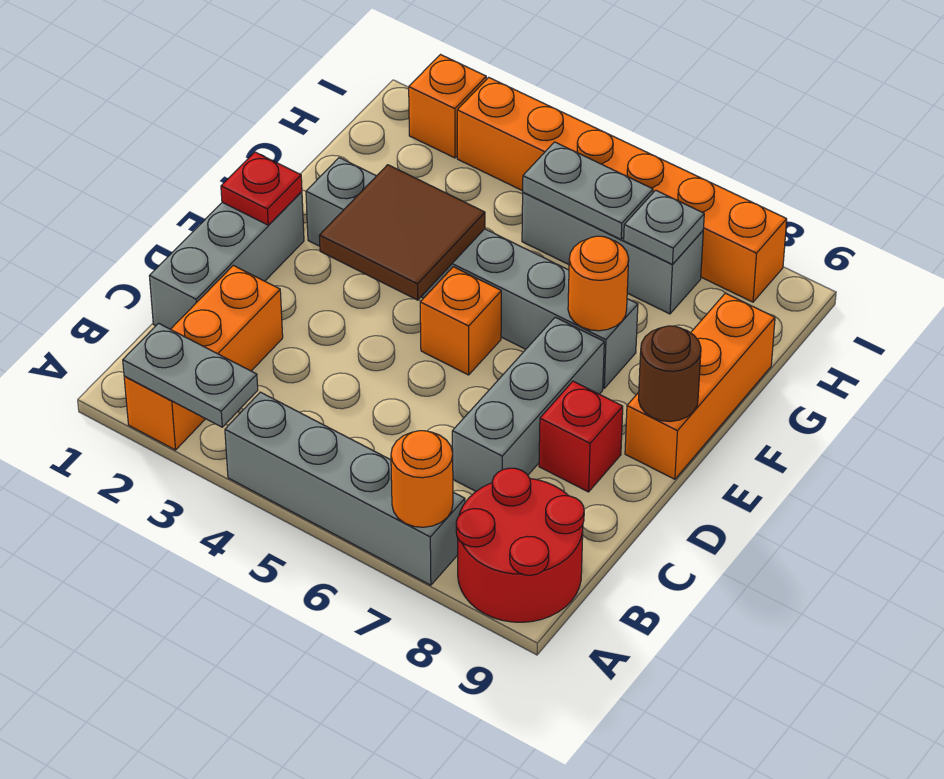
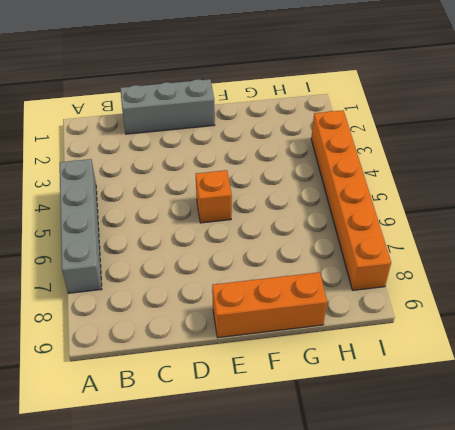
none -> orange brick A2:C2 level 1
none -> red round brick A8:B9 level 1
none -> grey brick C7:E7 level 1

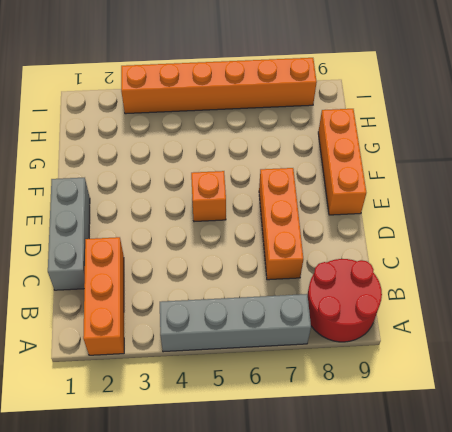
orange brick C7:E7 level 1 -> grey brick C7:E7 level 1
none -> red brick D8 level 1
none -> grey brick F2:F7 level 1
none -> grey brick H5:H7 level 1

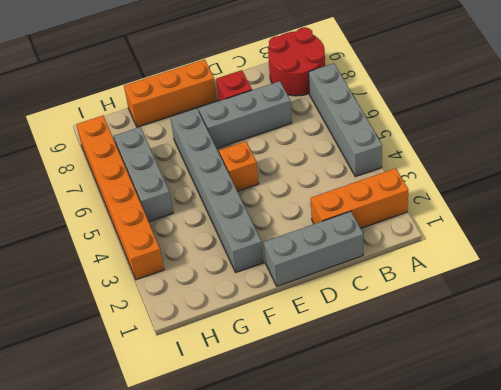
none -> orange brick I2 level 1
none -> grey plate A2:A3 level 2
none -> orange round brick A7 level 2

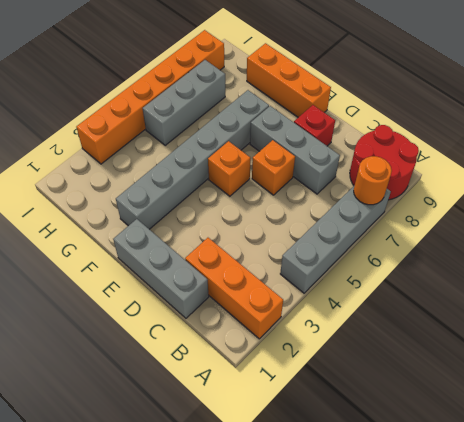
orange brick D6 level 1 -> orange brick I2 level 1
none -> grey plate A2:A3 level 2
none -> red plate E1 level 2
none -> brown tile E3:F4 level 2

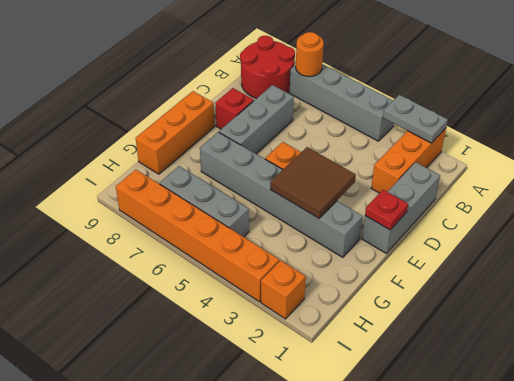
none -> brown round brick E9 level 2
none -> orange round brick F7 level 2
none -> grey plate H5:H6 level 2

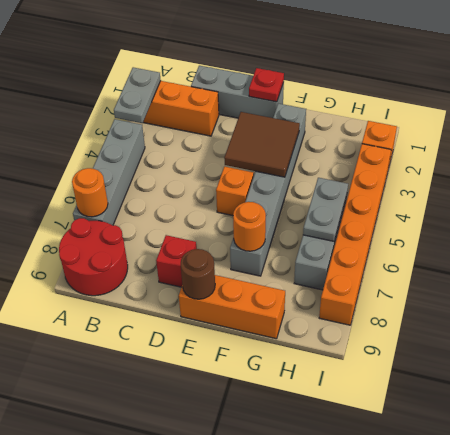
none -> grey brick C7:E7 level 1
none -> grey plate H7 level 2

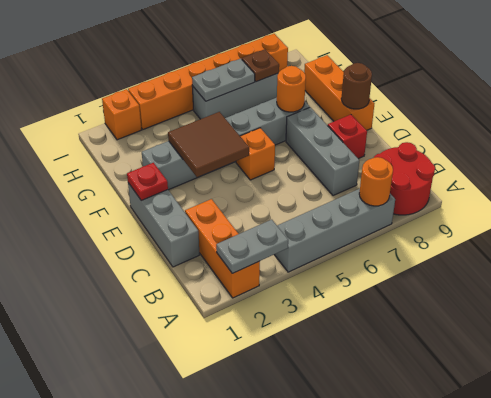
brown plate H7 level 2 -> grey plate H7 level 2

